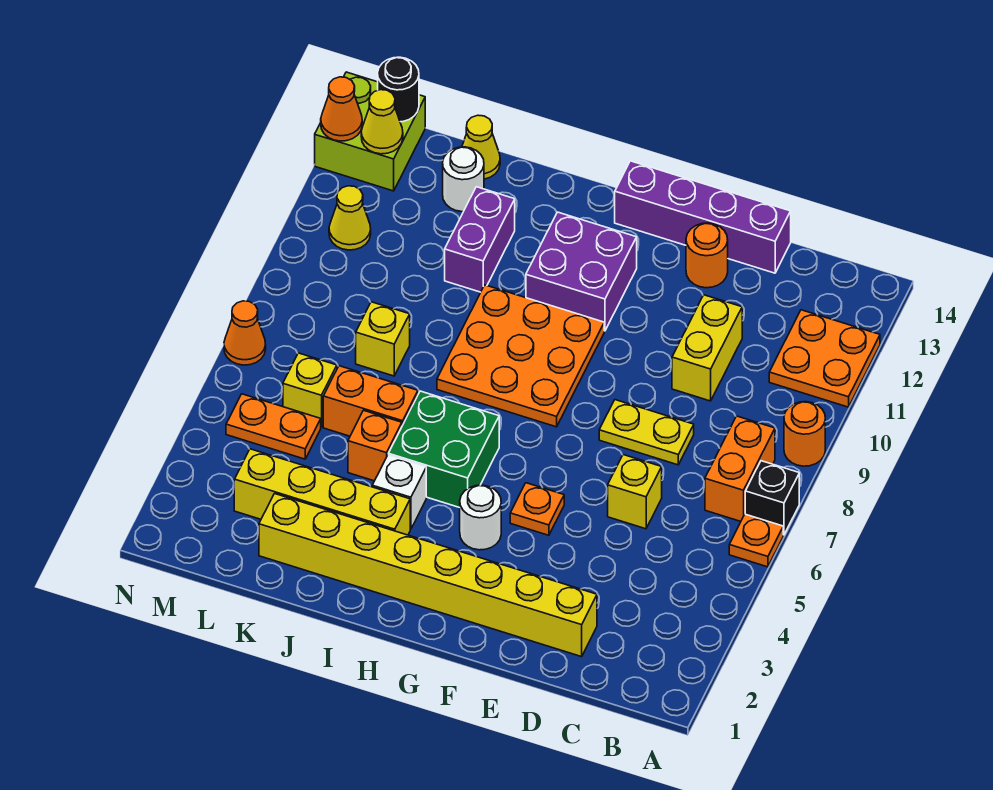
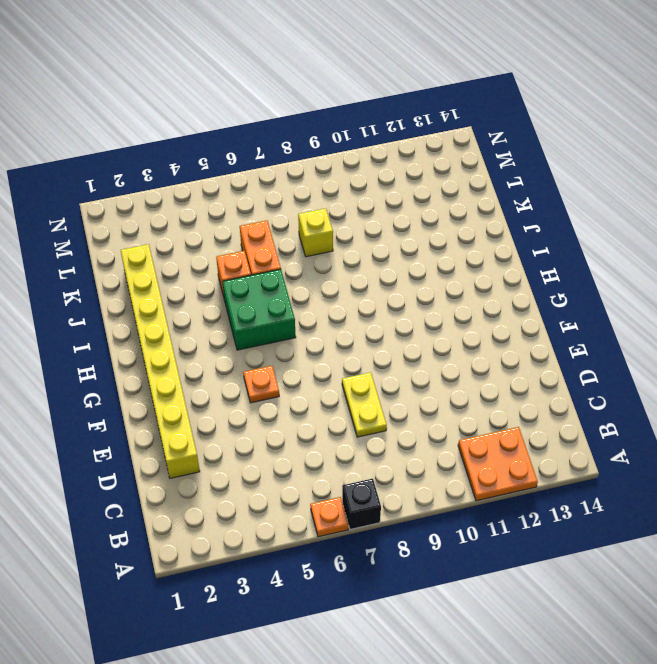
none -> orange round brick A9 level 1
none -> orange brick B7:B8 level 1
none -> yellow brick D6 level 1
none -> yellow brick D10:D11 level 1

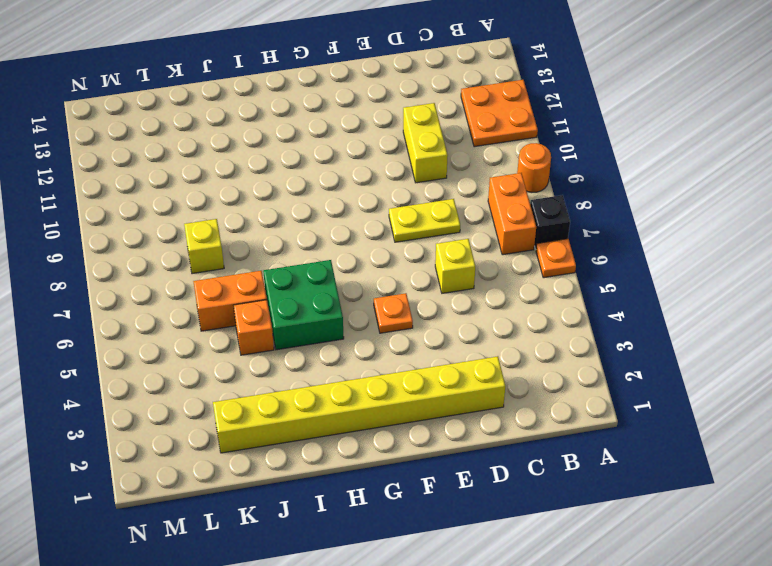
none -> purple brick D14:G14 level 1
none -> orange round brick E13 level 1
none -> white round brick G4 level 1
none -> orange plate G8:I10 level 1

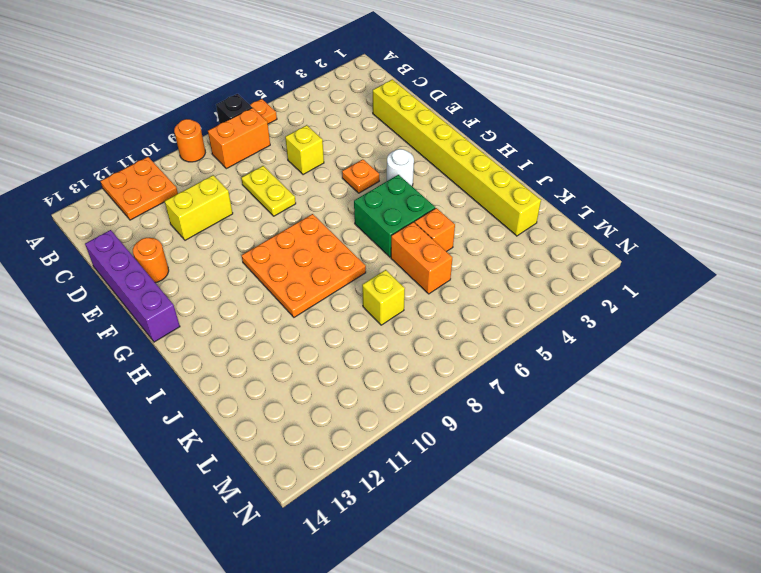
none -> purple brick G11:H12 level 1
none -> yellow brick I3:L3 level 1
none -> white brick I4 level 1
none -> purple brick J11:J12 level 1

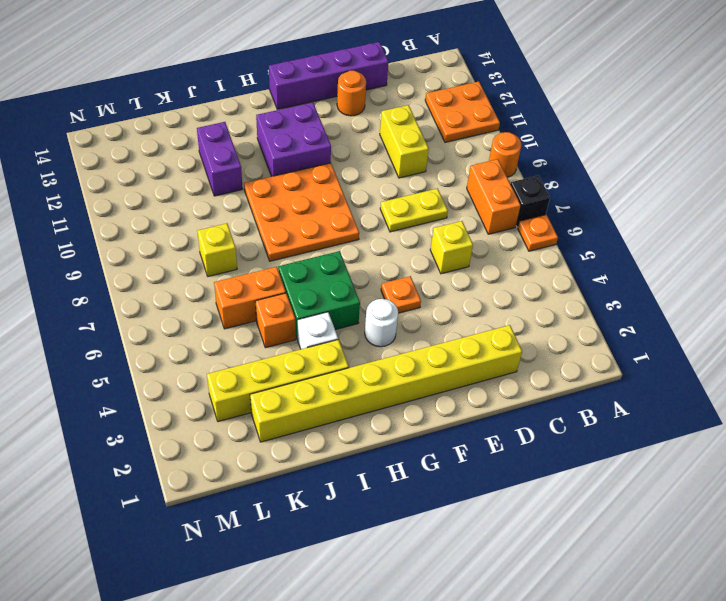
none -> white round brick K13 level 1
none -> yellow cone K14 level 1
none -> orange plate L5:M5 level 1
none -> yellow brick L6 level 1

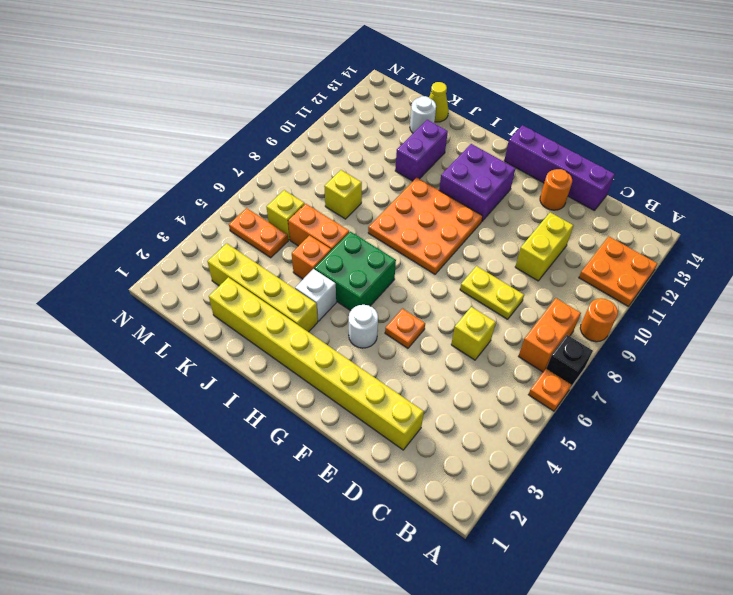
none -> yellow cone M11 level 1
none -> lime brick M13:N14 level 1
none -> orange cone N7 level 1
none -> yellow cone M13 level 2

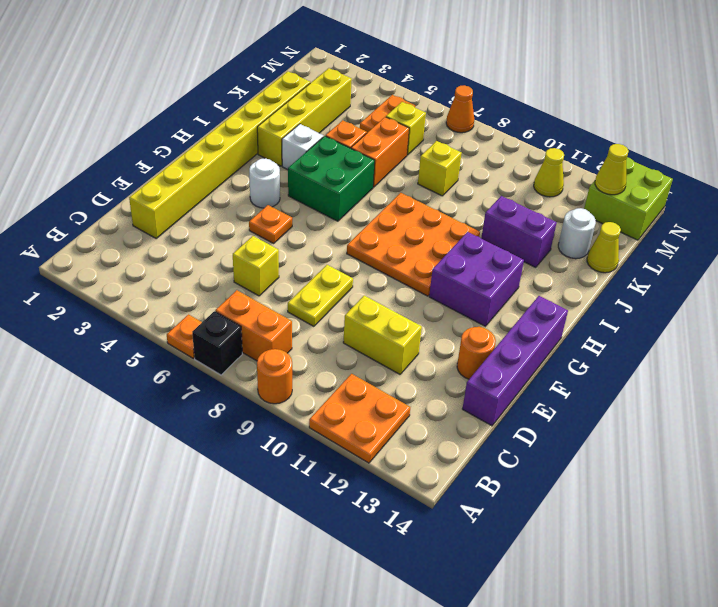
none -> black round brick M14 level 2
none -> orange cone N13 level 2

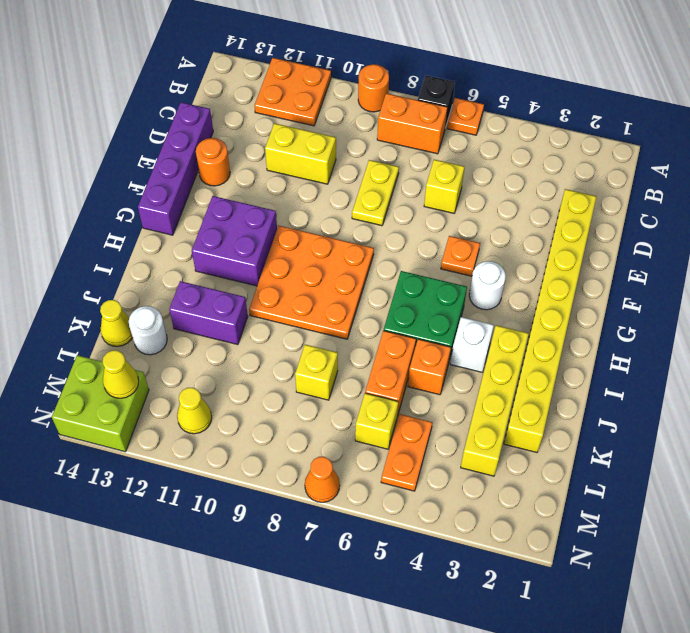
none -> black round brick M14 level 2
none -> orange cone N13 level 2

